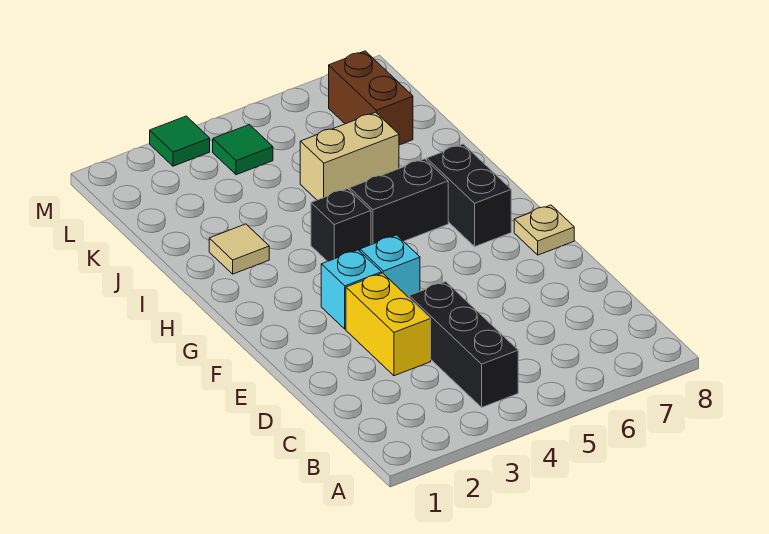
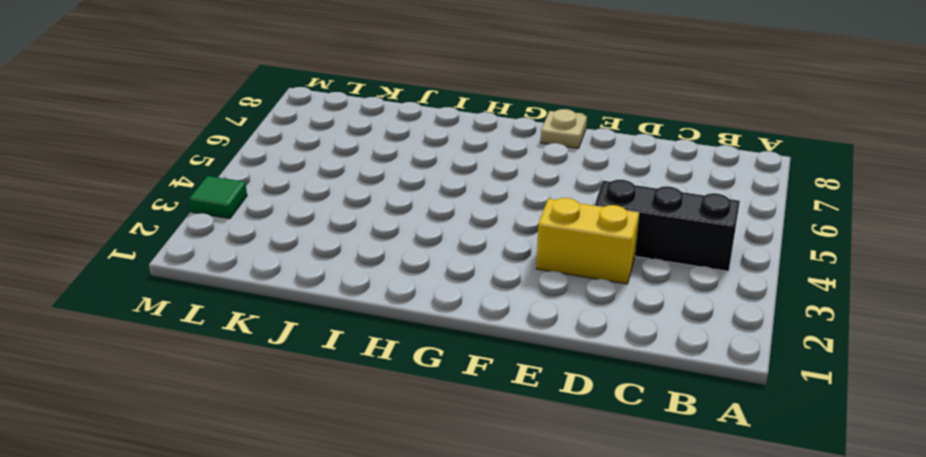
none -> cyan brick F3 level 1
none -> cyan brick F4 level 1
none -> black brick G7:H7 level 1

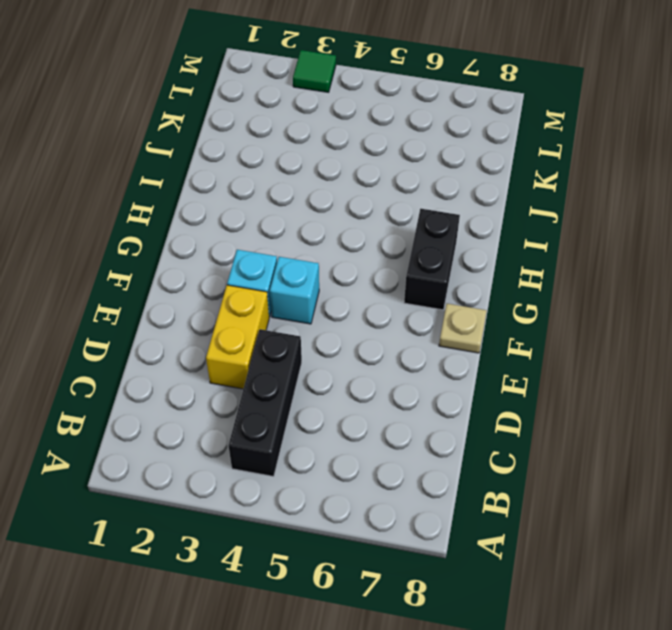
none -> black brick H4 level 1
none -> black brick H5:H6 level 1
none -> tan tile I2 level 1

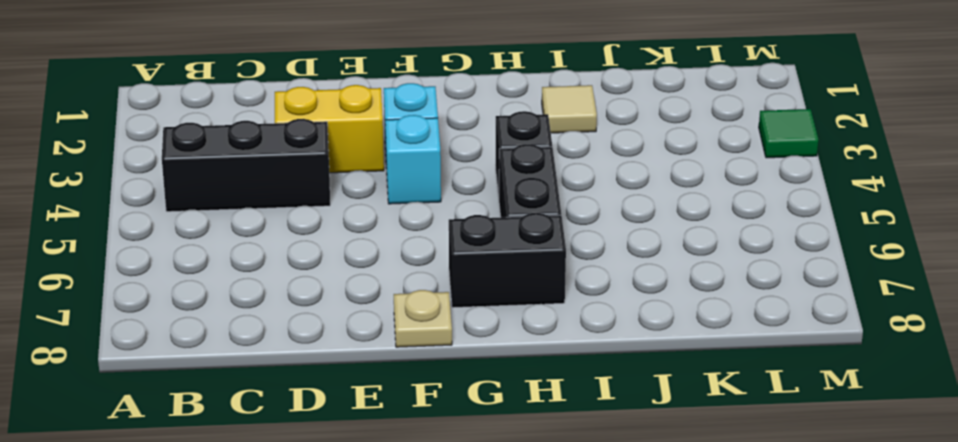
none -> tan brick J5:J6 level 1
none -> brown brick K7:L7 level 1
none -> green tile L4 level 1

